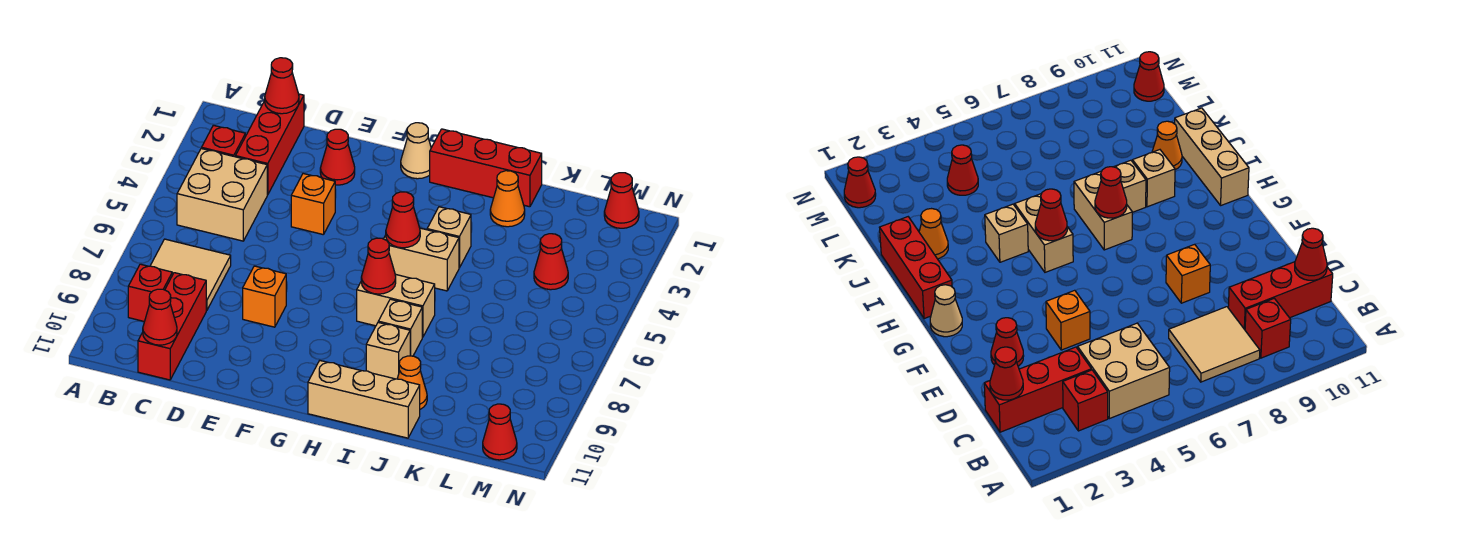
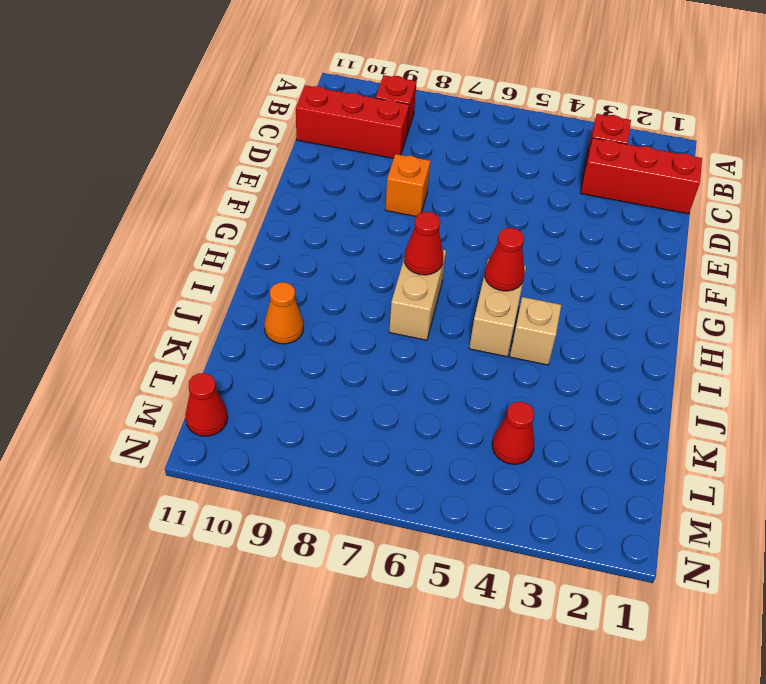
none -> tan brick B4:C5 level 1
none -> tan tile B7:C8 level 1
none -> red cone E2 level 1

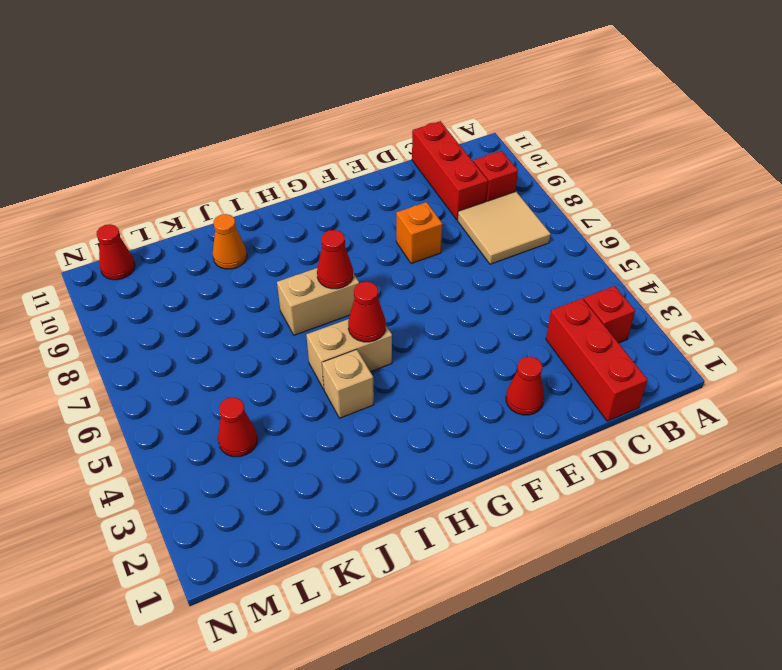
none -> tan brick B4:C5 level 1
none -> orange brick E4 level 1
none -> tan cone G1 level 1

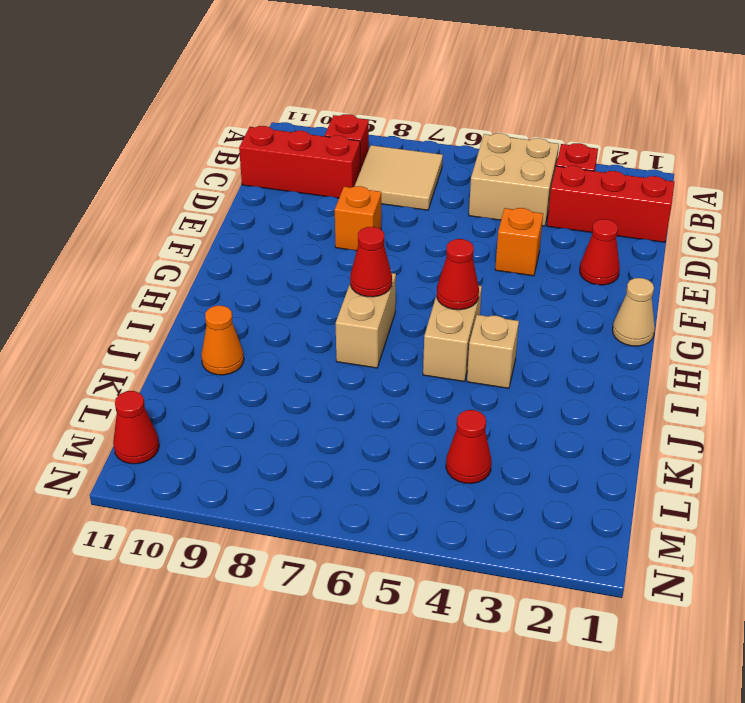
none -> red brick H1:J1 level 1
none -> tan brick H11:J11 level 1
none -> tan brick I8 level 1

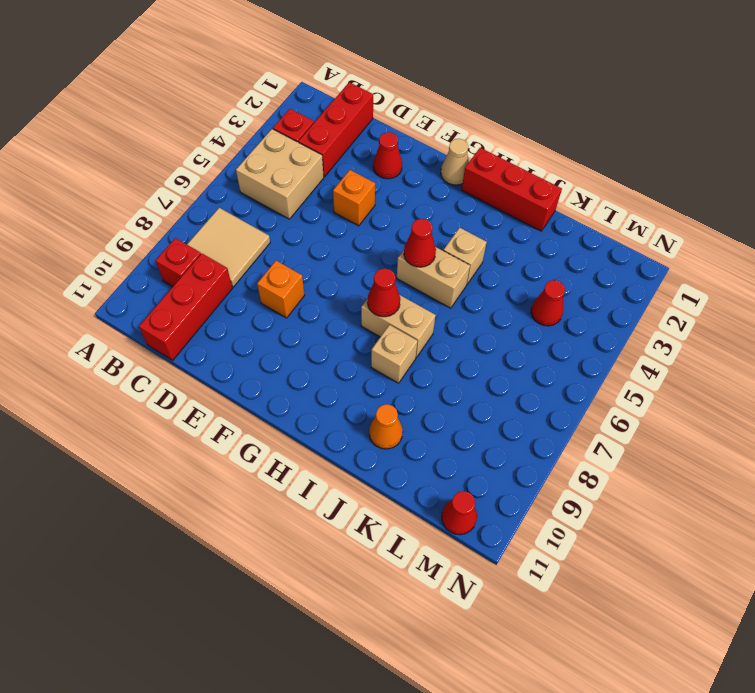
none -> tan brick H11:J11 level 1
none -> tan brick I9 level 1
none -> orange cone J2 level 1

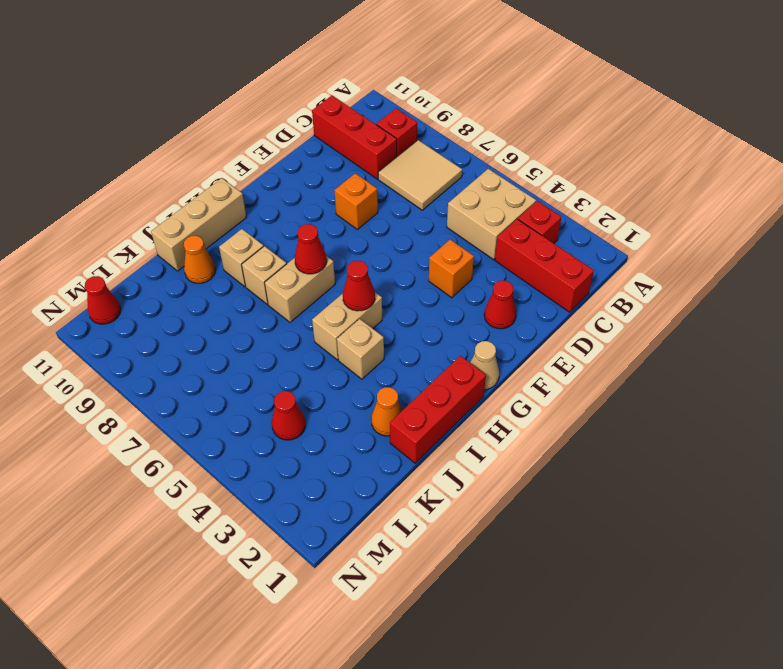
none -> red cone M1 level 1
none -> red cone C1 level 2
none -> red cone C11 level 2

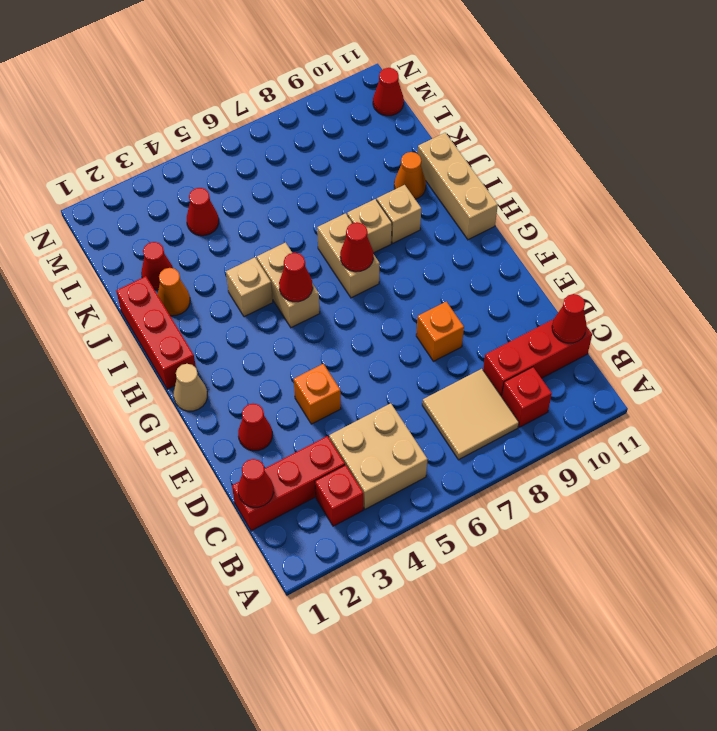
red cone K2 level 1 -> red cone M1 level 1

